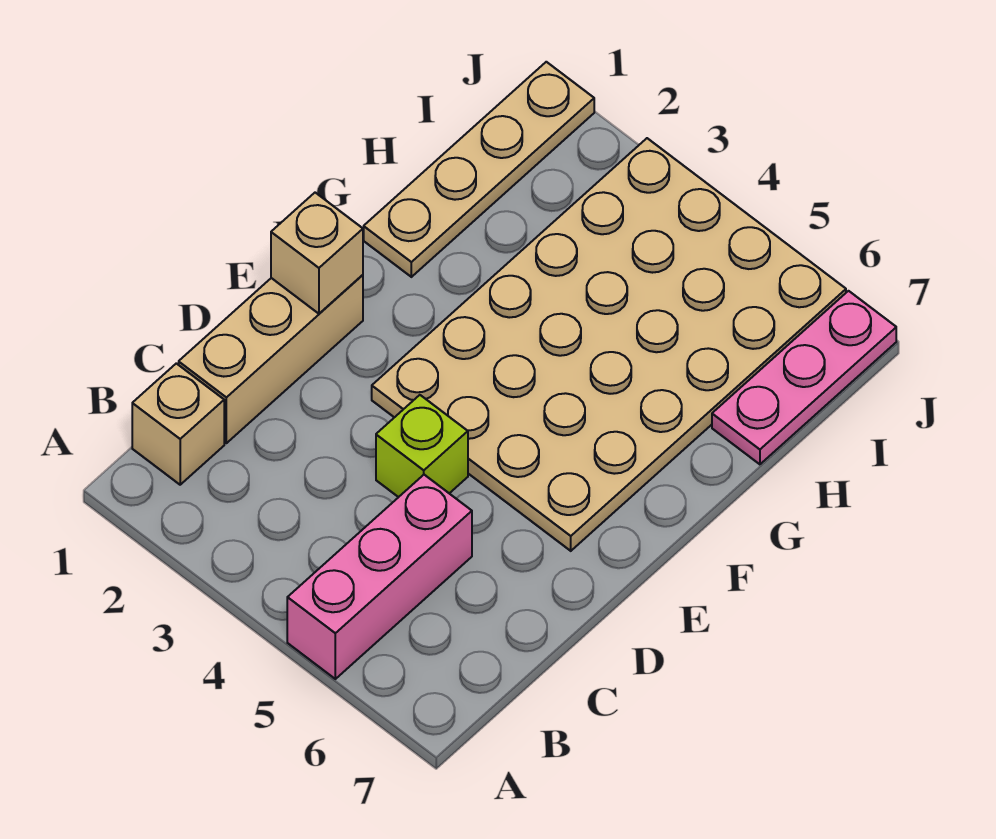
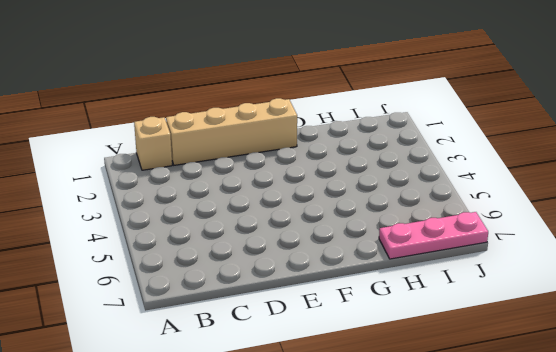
tan brick C1:F1 level 1 -> tan brick C1:E1 level 1
none -> pink brick A5:C5 level 1
none -> lime brick D4 level 1

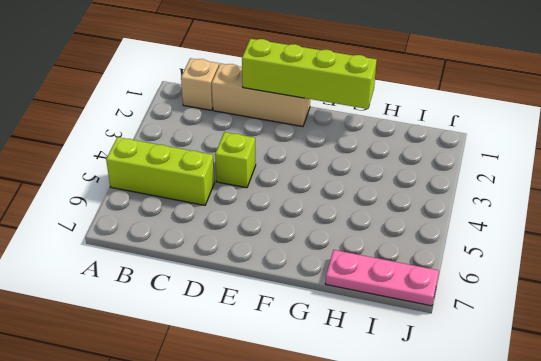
lime brick A5:C5 level 1 -> pink brick A5:C5 level 1
lime brick D1:G1 level 2 -> tan brick E1 level 2
none -> tan plate E3:J6 level 1
none -> tan plate G1:J1 level 1

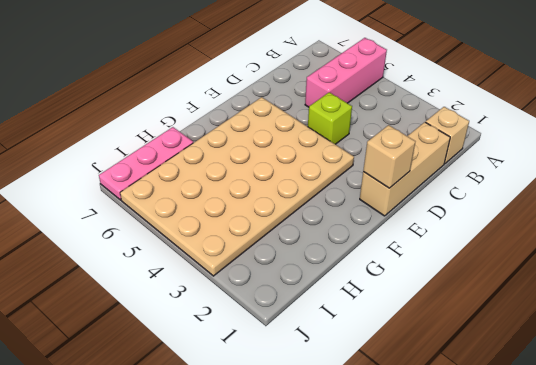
none -> tan plate G1:J1 level 1

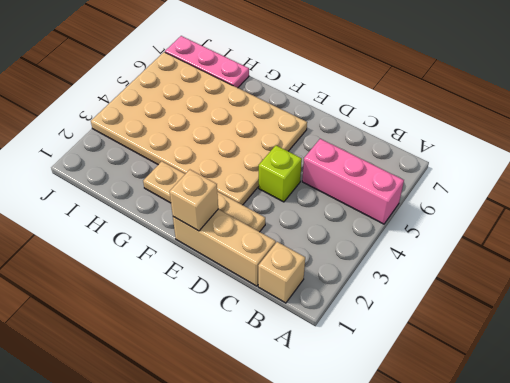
tan plate D2:G2 level 1 -> tan plate G1:J1 level 1

